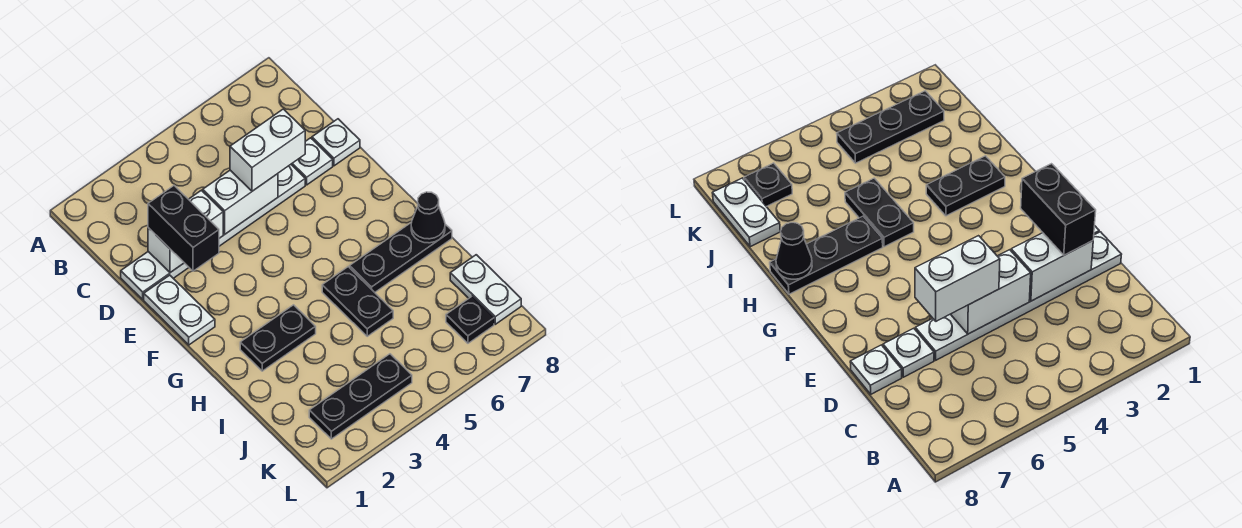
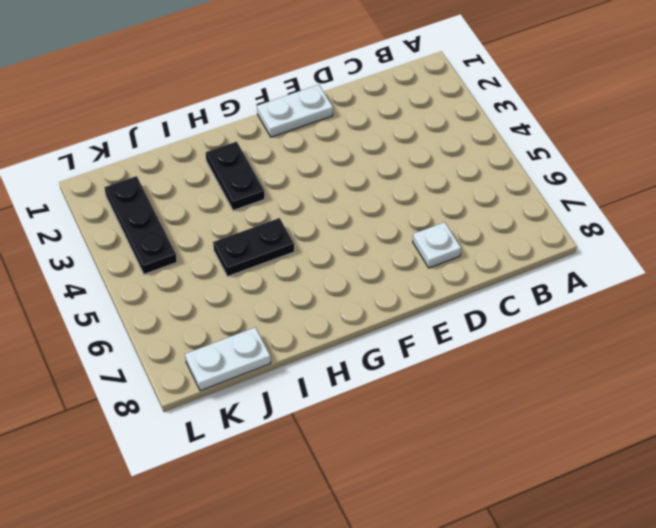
none -> white plate D1:D6 level 1
none -> white plate D8 level 1
none -> black plate H6:H8 level 1

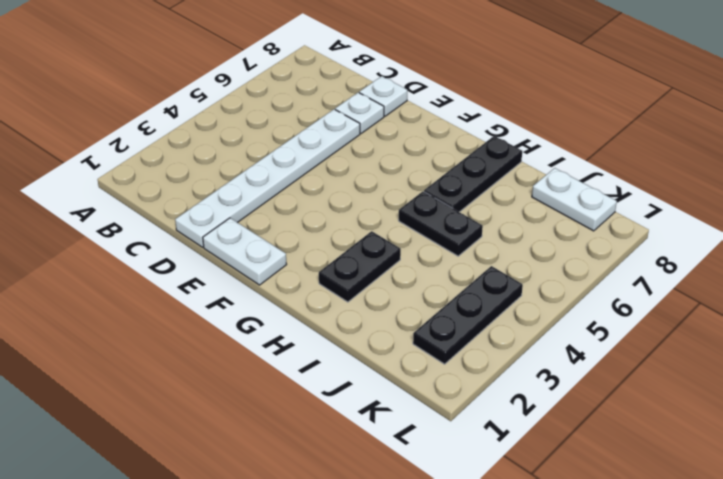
none -> black plate K7 level 1
none -> white brick D2:D3 level 2
none -> white brick D4:D5 level 2

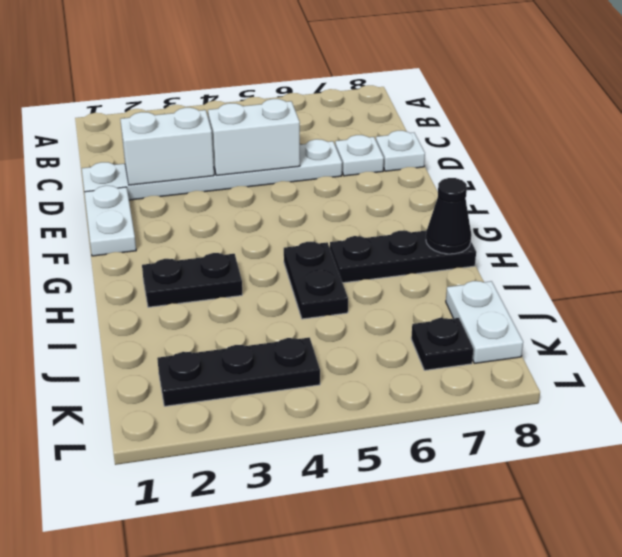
none -> black brick D2:E2 level 3
none -> white brick D5:D6 level 3

